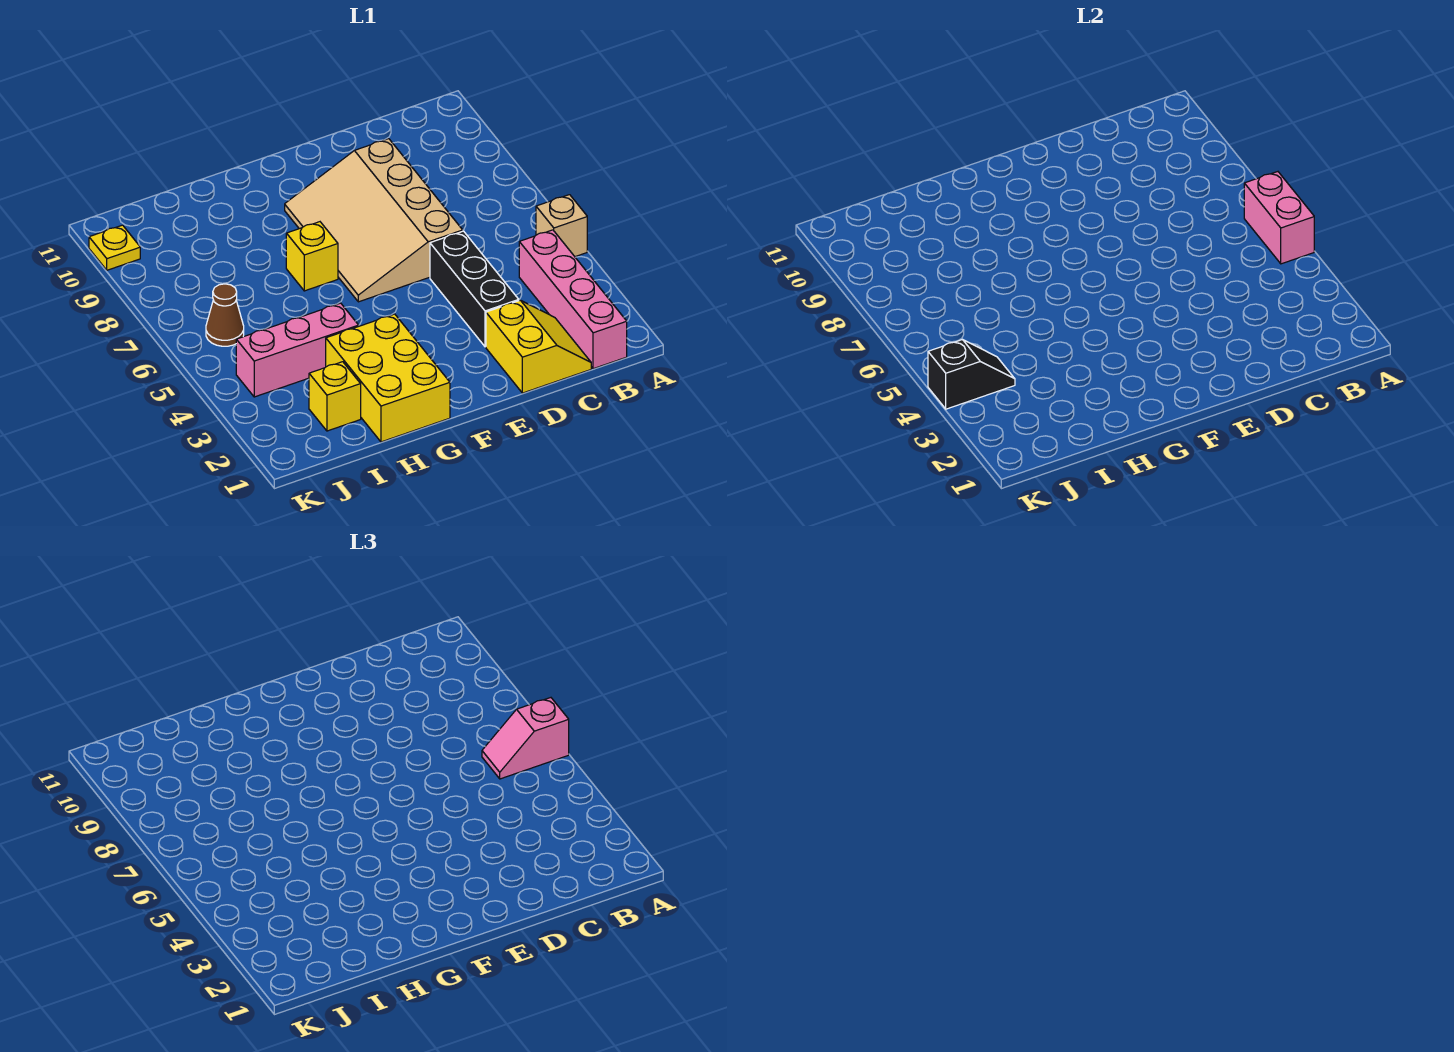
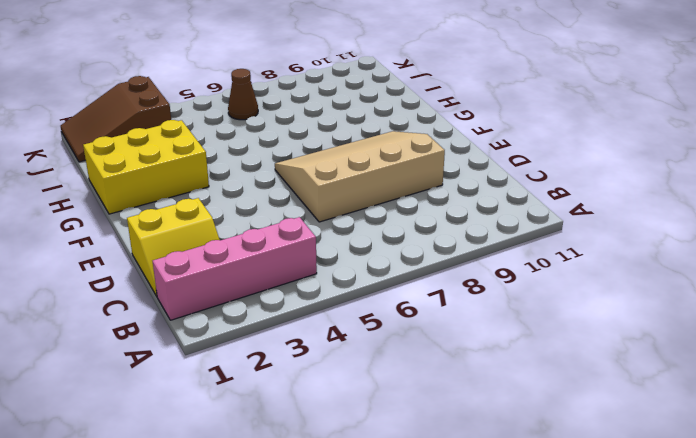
brown slope J1:K3 level 1 top 3 -> none
none -> tan brick A5 level 1
none -> black brick D3:D5 level 1
none -> yellow brick G7 level 1

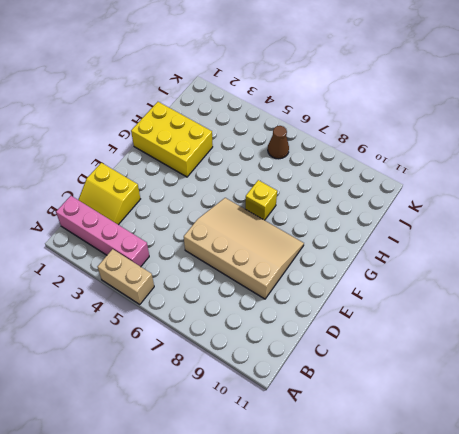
tan brick A4:A5 level 1 -> tan brick A5 level 1
none -> black brick D3:D5 level 1
none -> pink brick H4:J4 level 1
none -> yellow brick I2 level 1

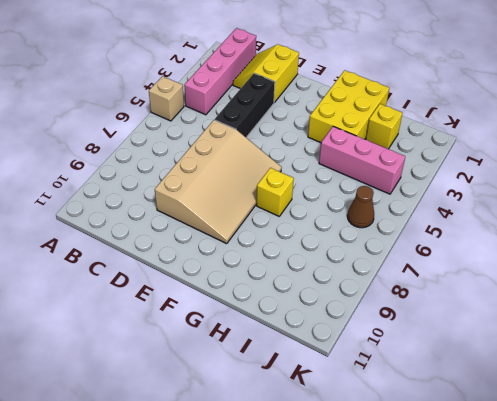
none -> yellow plate K10 level 1
none -> pink brick A5:A6 level 2
none -> black slope J4:K4 level 2 top K

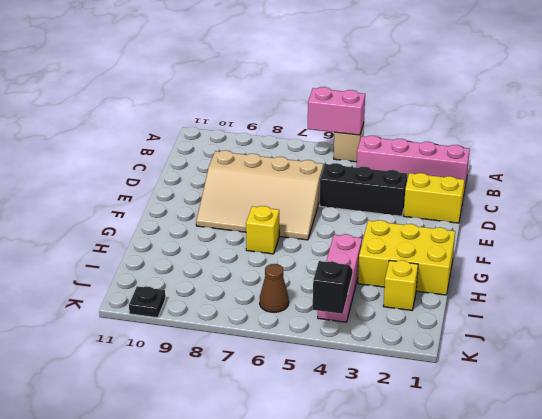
black plate K10 level 1 -> yellow plate K10 level 1
none -> pink slope A6:B6 level 3 top A

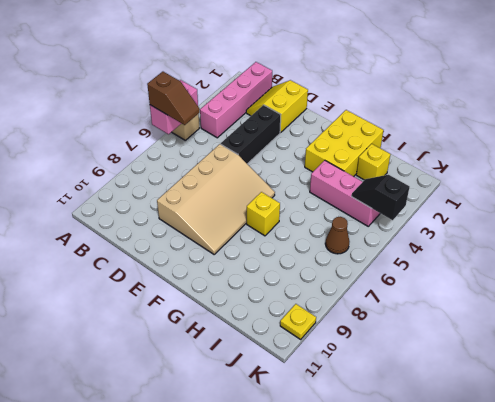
brown slope A6:B6 level 3 top A -> pink slope A6:B6 level 3 top A

